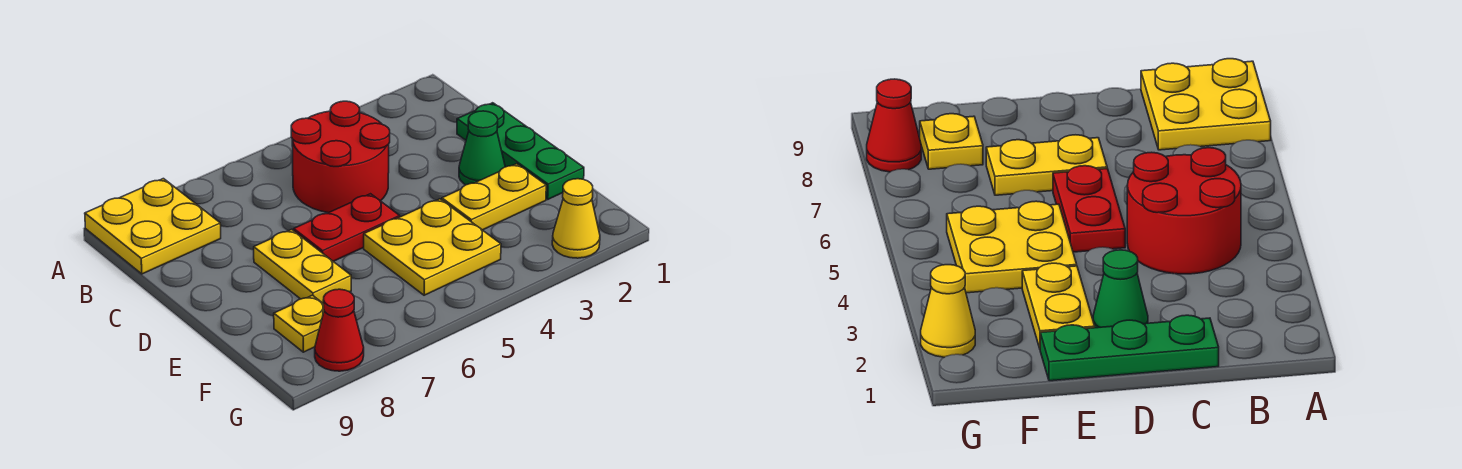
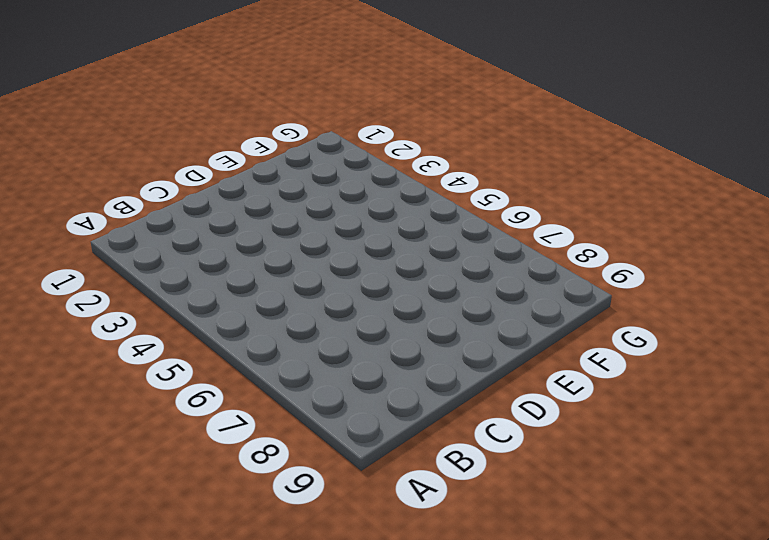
none -> yellow plate A8:B9 level 1
none -> red round brick B4:C5 level 1

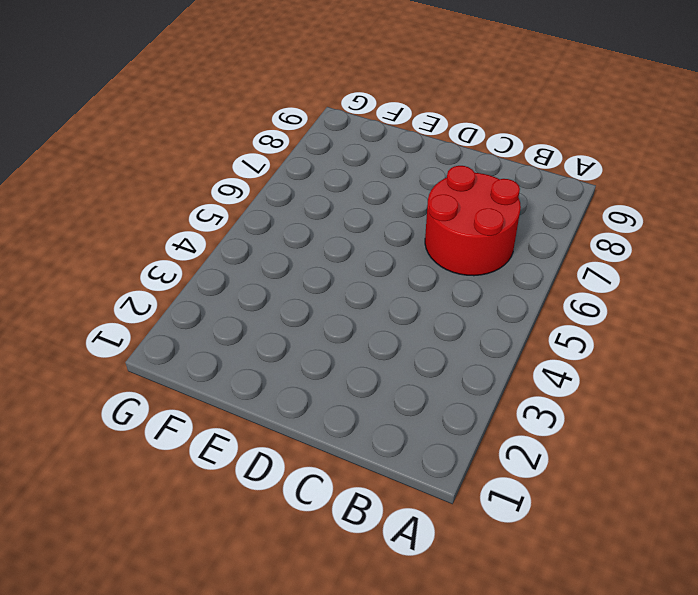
red round brick B6:C7 level 1 -> red round brick B4:C5 level 1
none -> yellow plate A8:B9 level 1
none -> green plate C1:E1 level 1

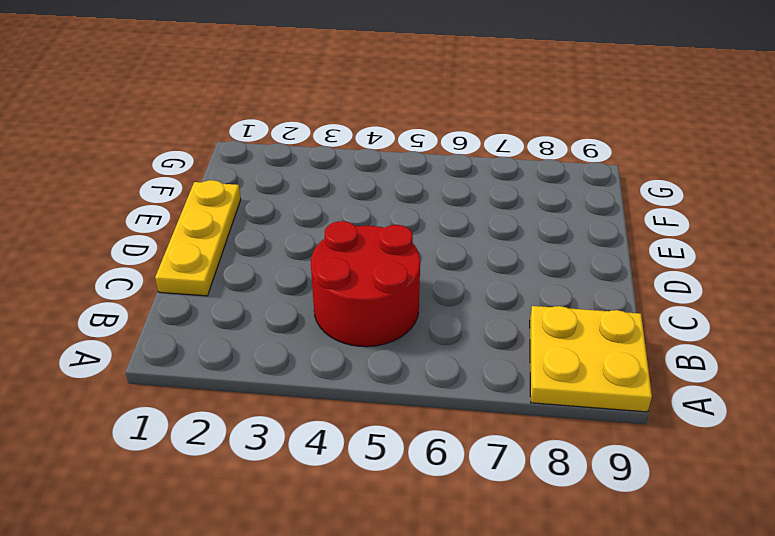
yellow plate C1:E1 level 1 -> green plate C1:E1 level 1
none -> green cone D2 level 1
none -> red plate D5:D6 level 1

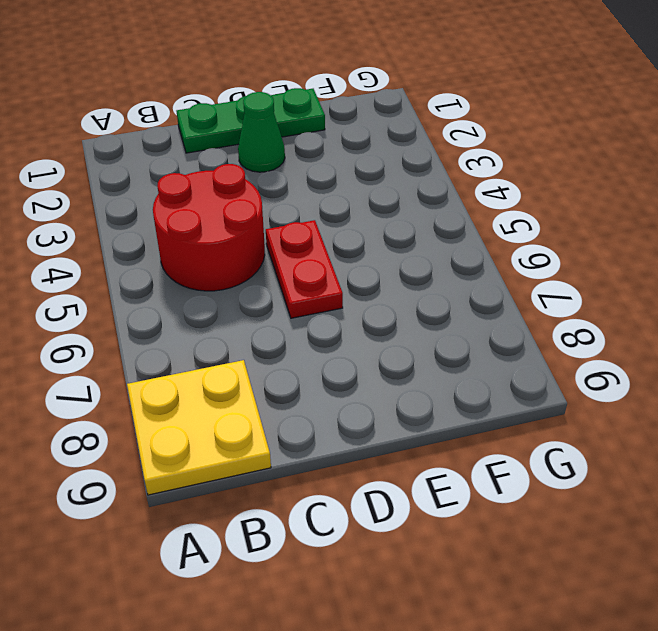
none -> yellow plate D7:E7 level 1
none -> yellow plate E2:E3 level 1

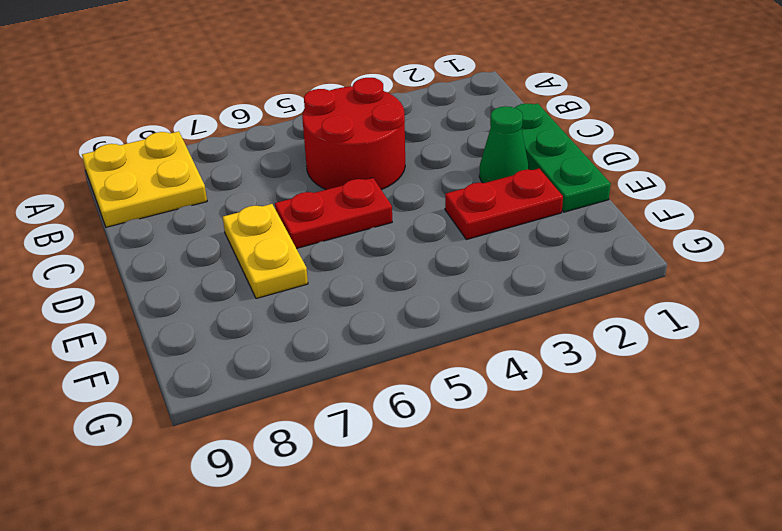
red plate E2:E3 level 1 -> yellow plate E2:E3 level 1
none -> yellow plate E4:F5 level 1
none -> yellow plate F8 level 1

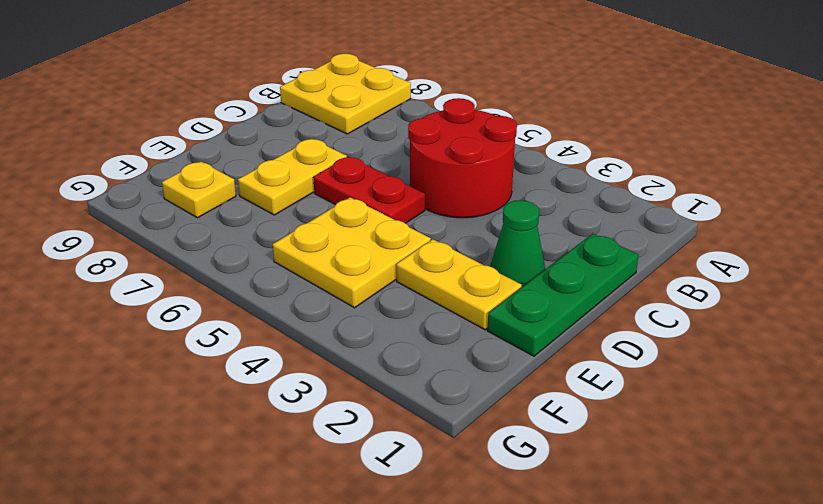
none -> yellow cone G2 level 1
none -> red cone G8 level 1

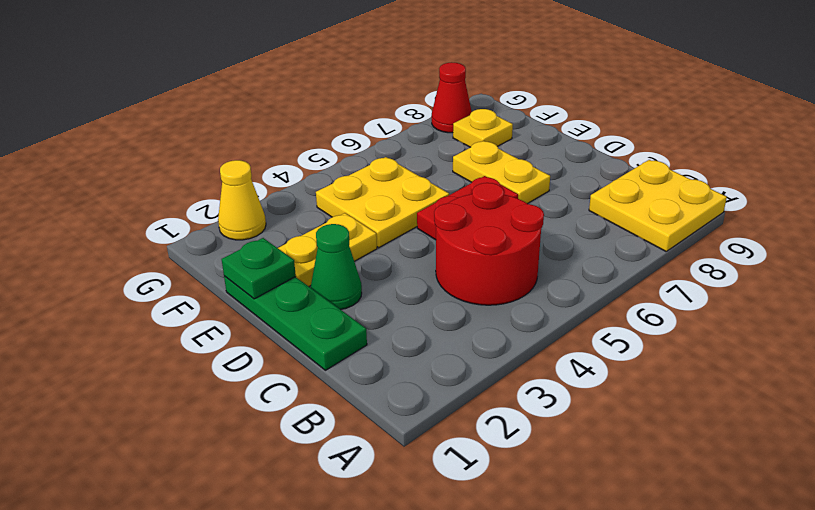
green plate E1 level 2 -> none

